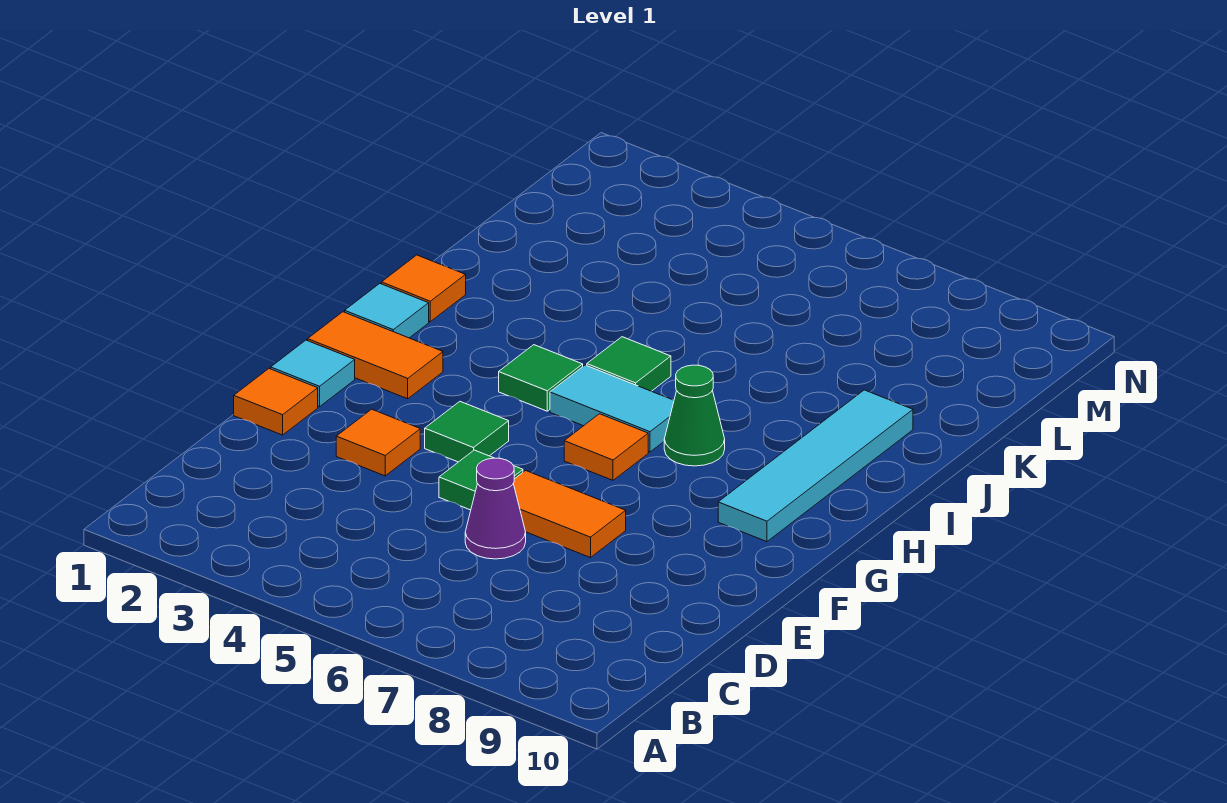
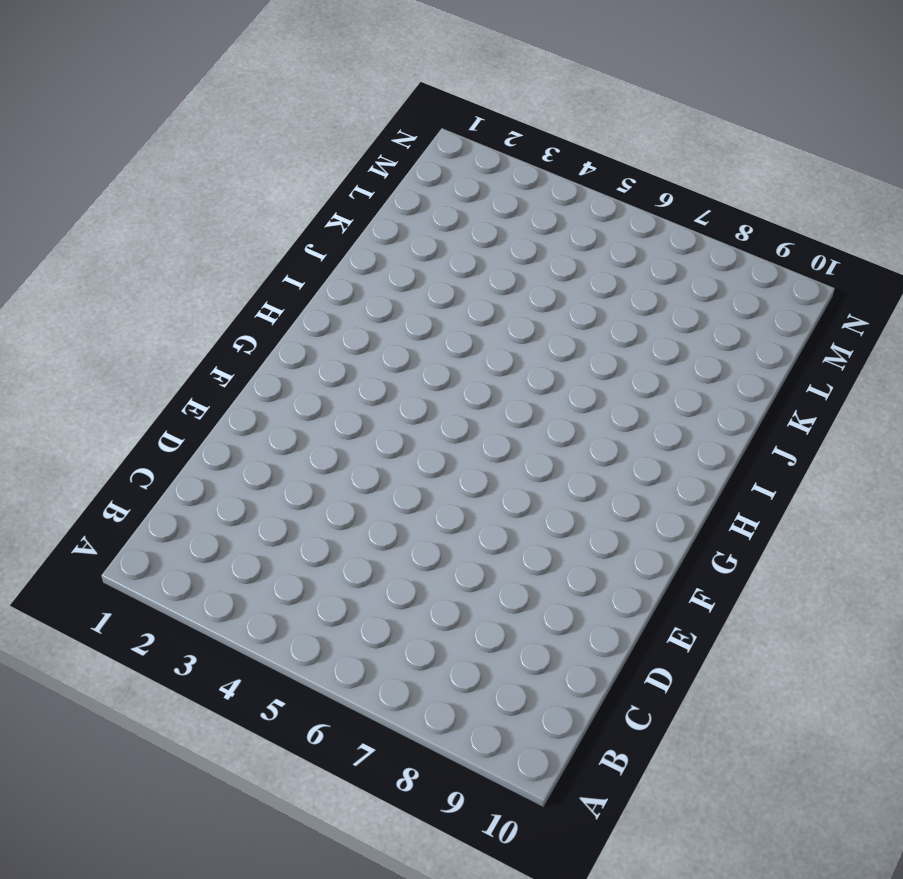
none -> purple cone D6 level 1
none -> orange tile E1 level 1
none -> orange tile E3 level 1

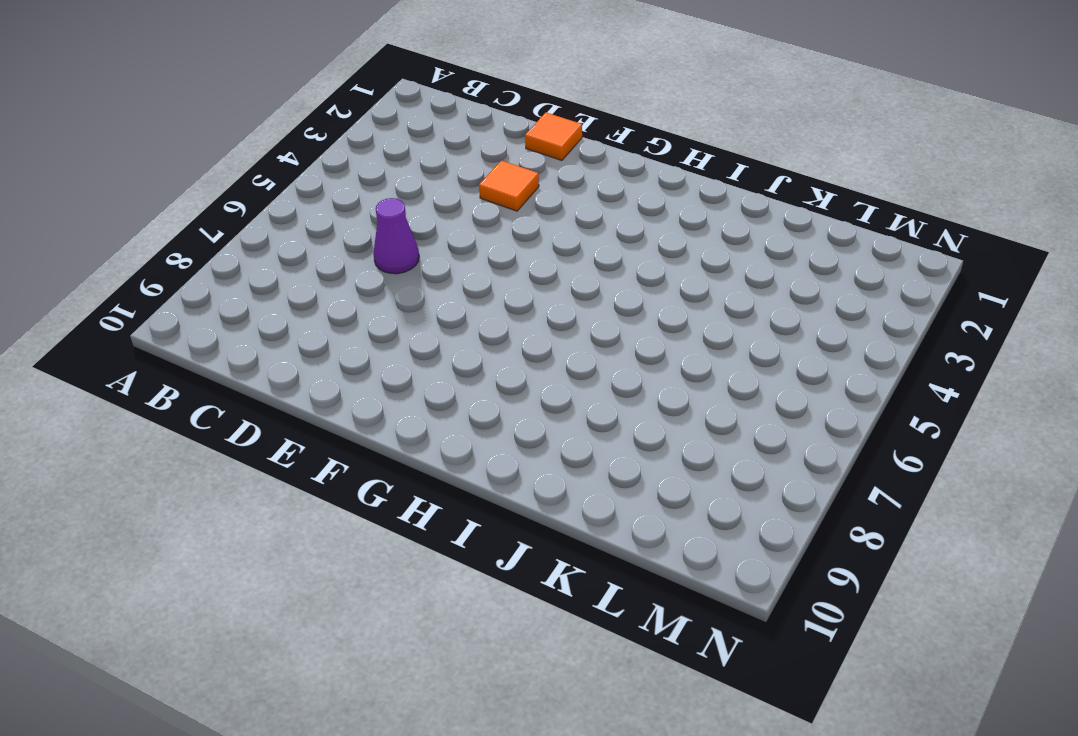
none -> green tile E5 level 1
none -> orange tile E6:E7 level 1
none -> cyan tile F1 level 1

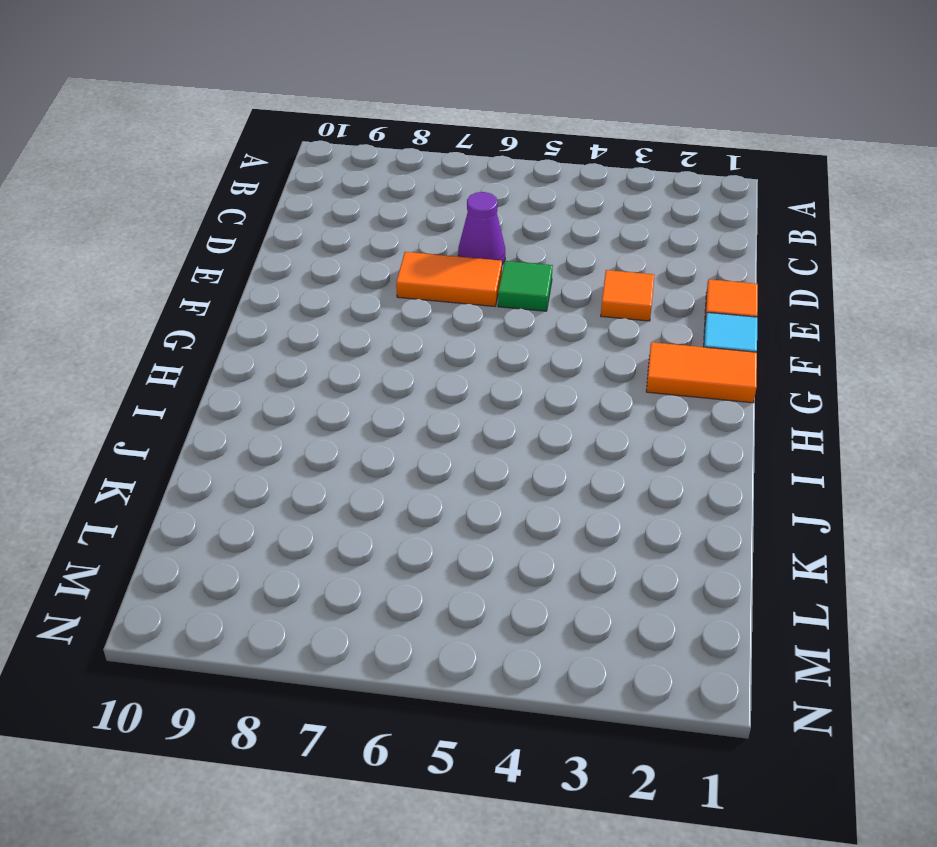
none -> green tile F4 level 1
none -> orange tile G6 level 1
none -> cyan tile G9:J9 level 1

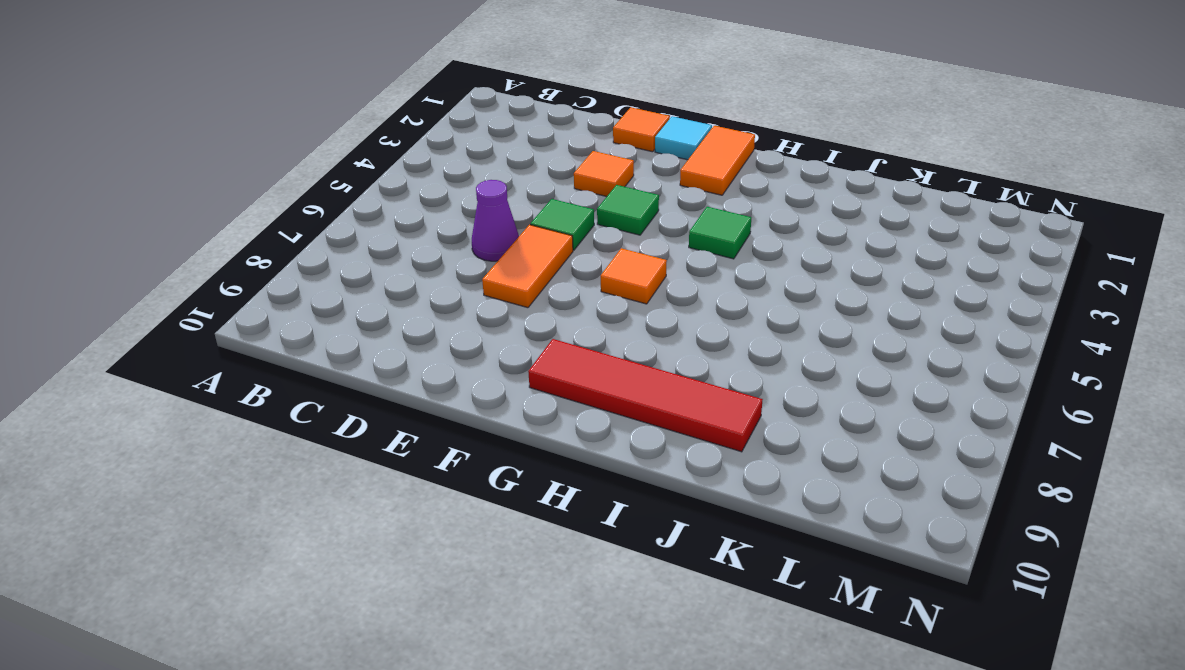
red tile G9:J9 level 1 -> cyan tile G9:J9 level 1
none -> cyan tile H1 level 1
none -> cyan tile H5:H6 level 1
none -> green cone H7 level 1

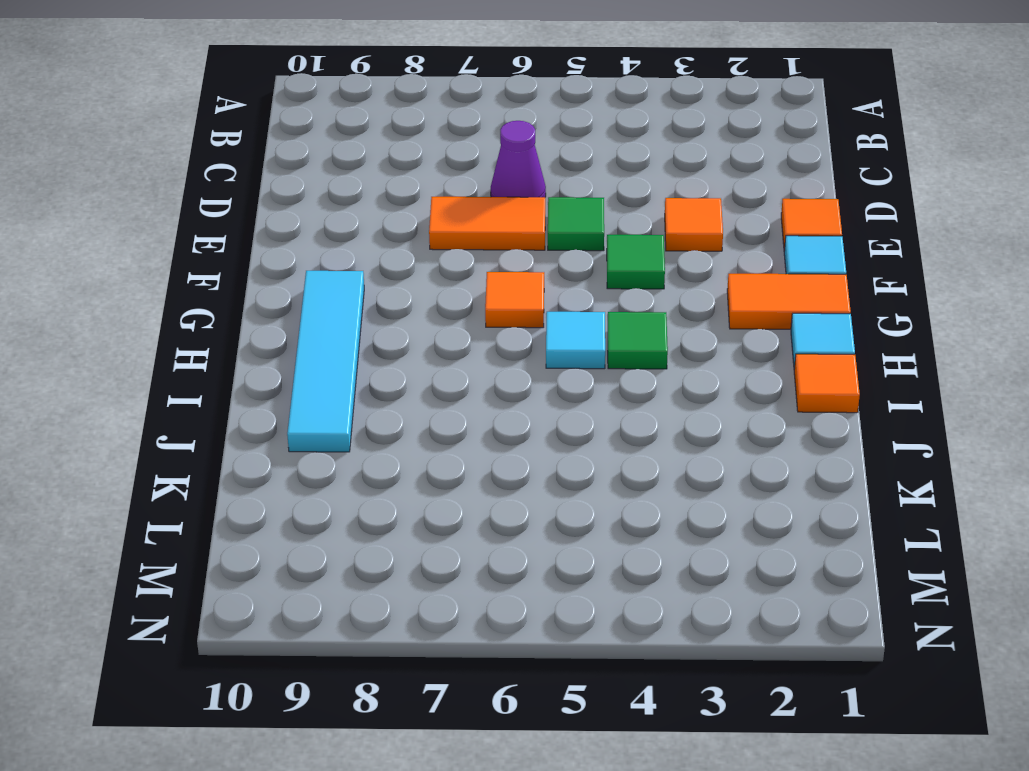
cyan tile H5 level 1 -> cyan tile H5:H6 level 1
none -> green cone H7 level 1
none -> green tile I5 level 1

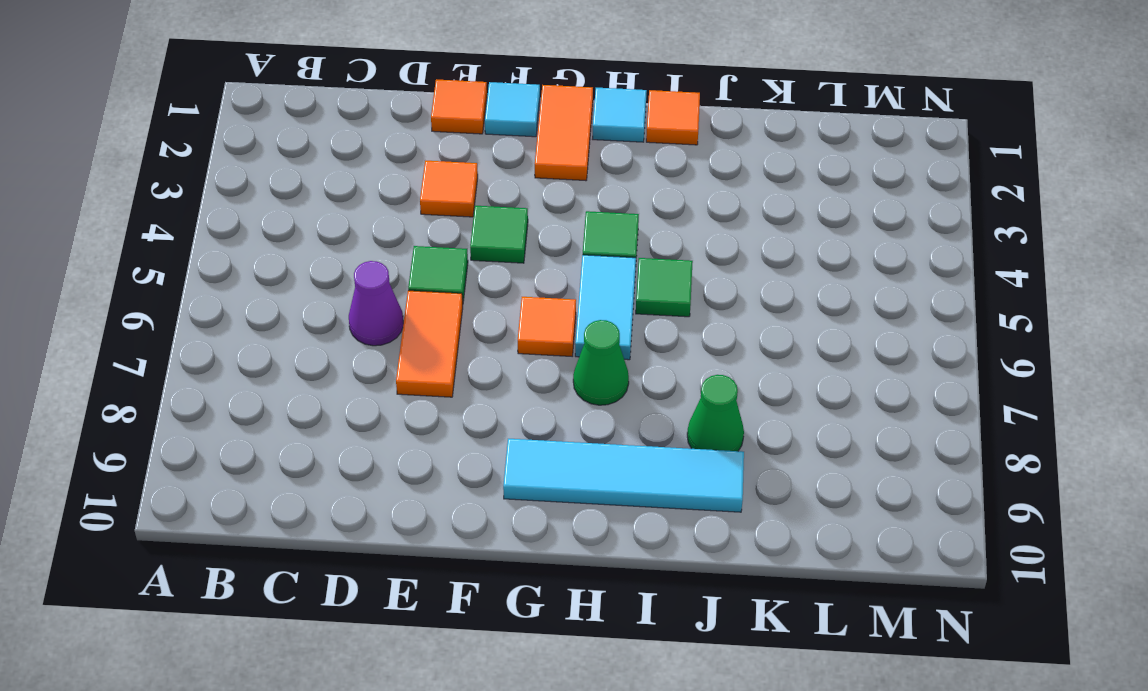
green cone J8 level 1 -> none

